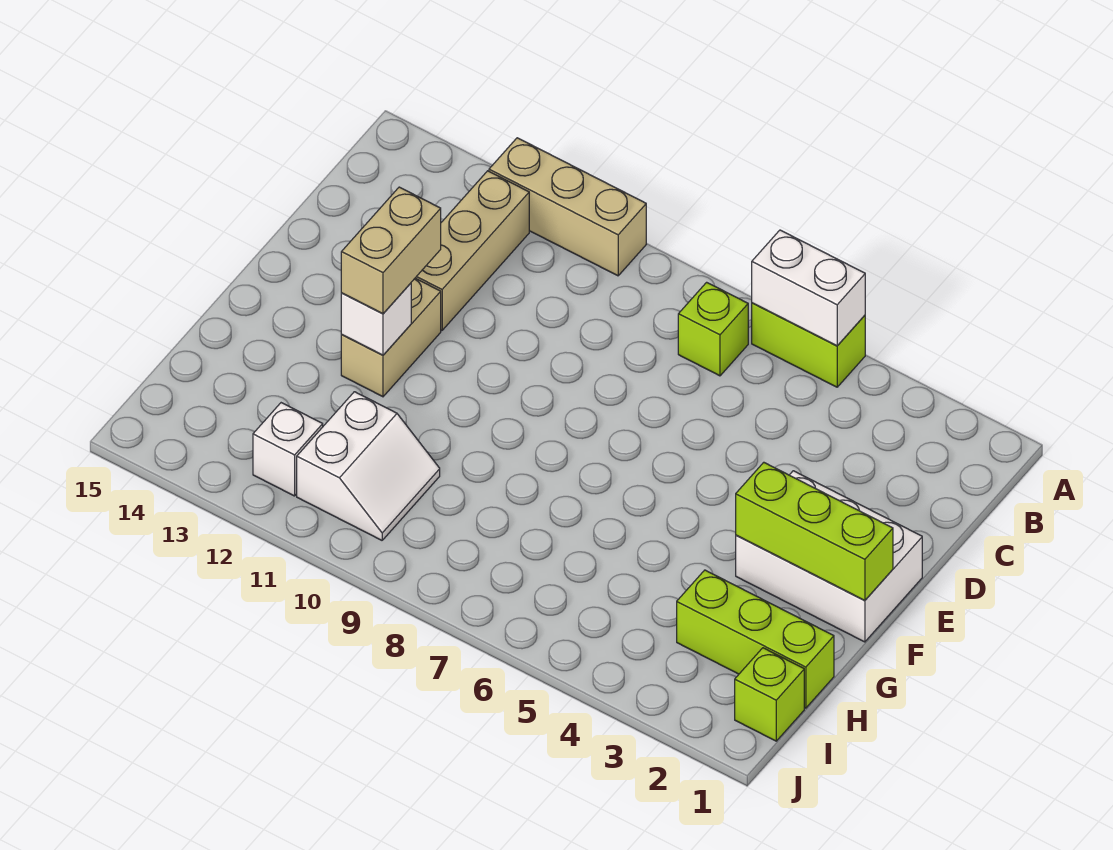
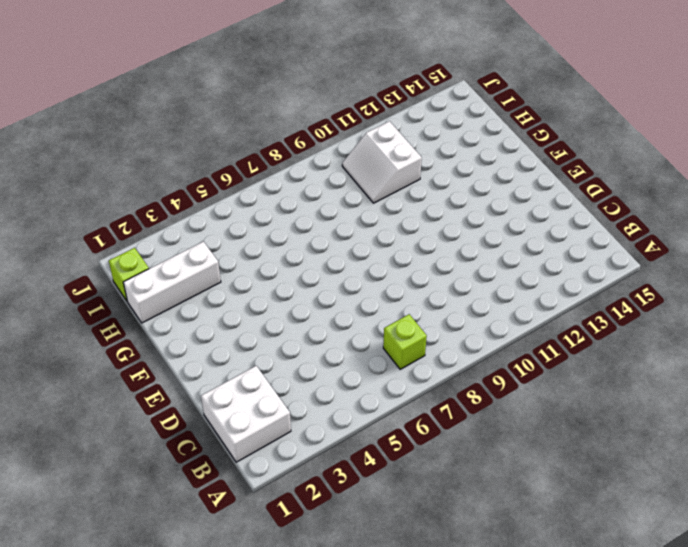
white brick B1:C2 level 1 -> none
white brick H1:H3 level 1 -> lime brick H1:H3 level 1
none -> lime brick A5:A6 level 1
none -> tan brick A10:A12 level 1
none -> tan brick B12:D12 level 1

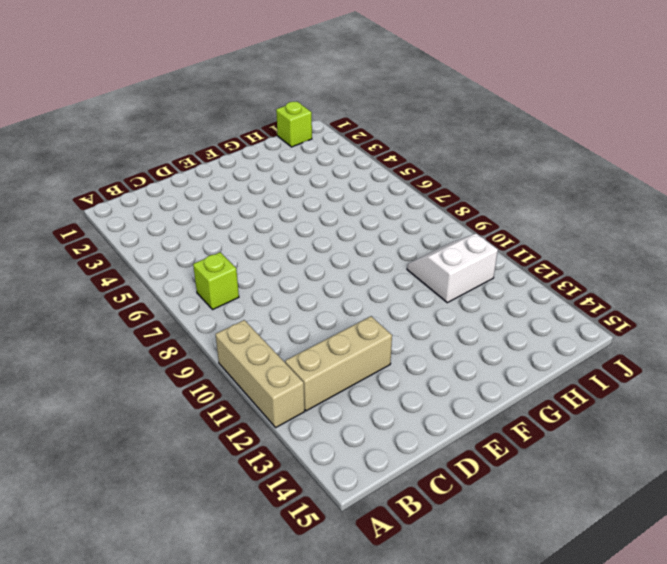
none -> lime brick A5:A6 level 1
none -> white brick E1:F3 level 1
none -> tan brick E12:F12 level 1

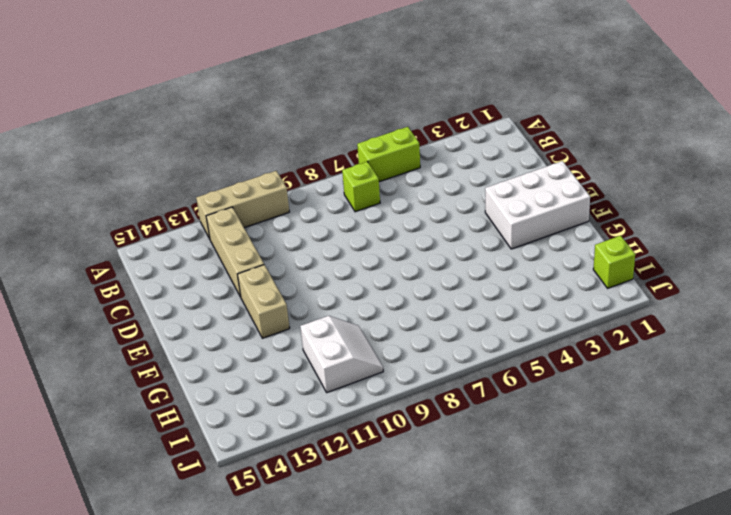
none -> lime brick H1:H3 level 1
none -> white brick I12 level 1
none -> white brick A5:A6 level 2

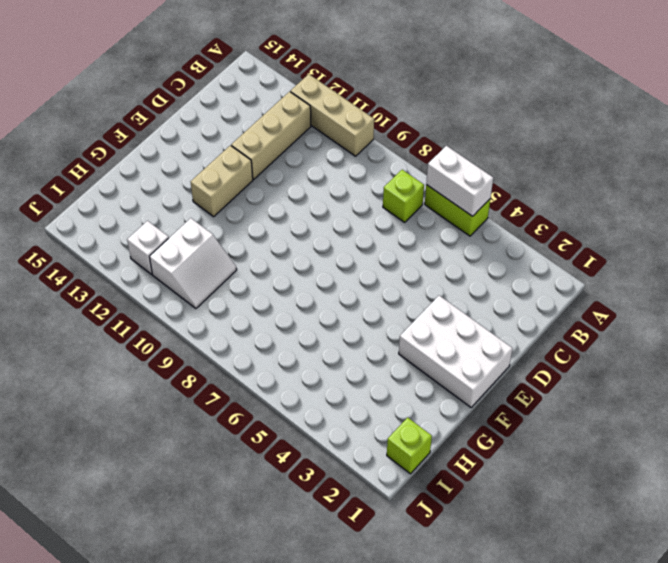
none -> lime brick H1:H3 level 1
none -> lime brick F1:F3 level 2
none -> white brick F12 level 2

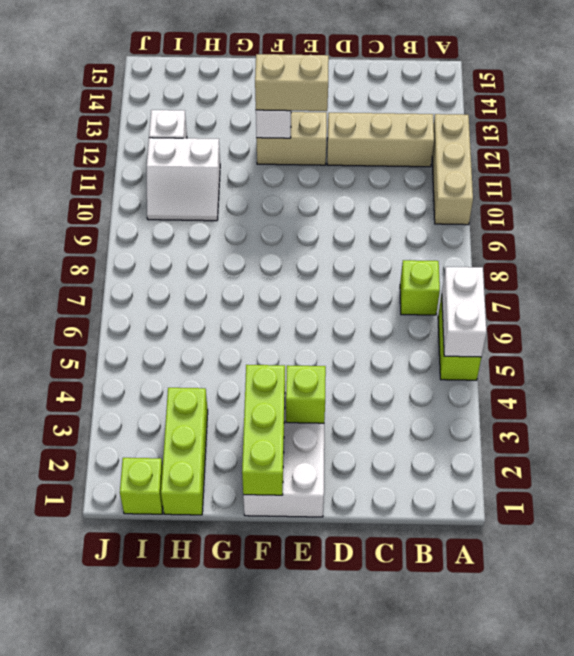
lime brick E3 level 2 -> none

